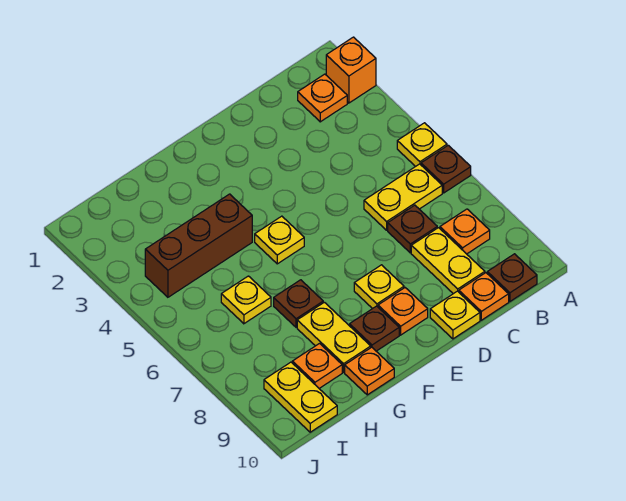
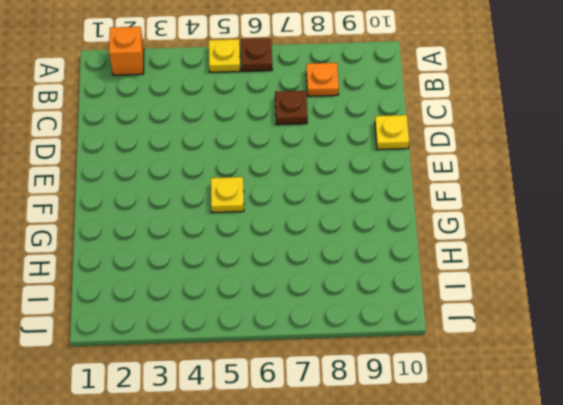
none -> orange plate B2 level 1
none -> yellow plate B6:C6 level 1
none -> brown plate B10 level 1

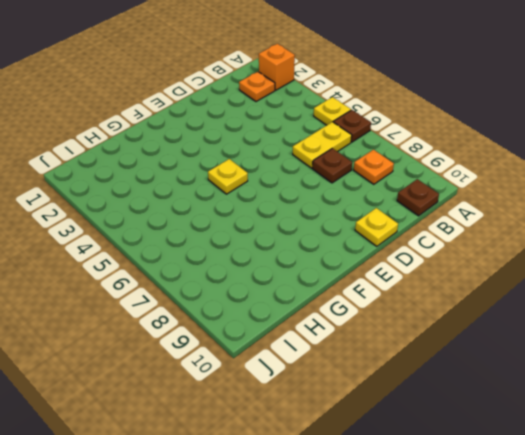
none -> yellow plate C8:C9 level 1
none -> orange plate C10 level 1
none -> yellow plate E8 level 1

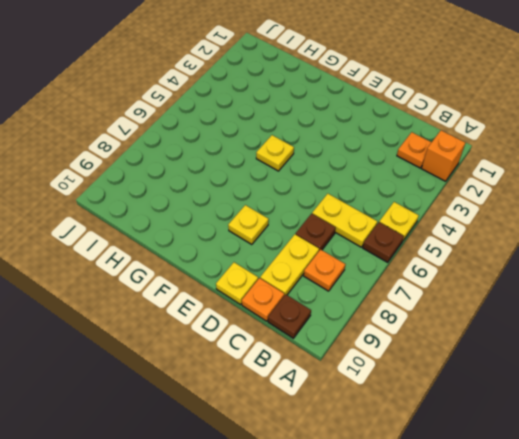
none -> orange plate E9 level 1
none -> brown plate F9 level 1
none -> brown brick G4:I4 level 1

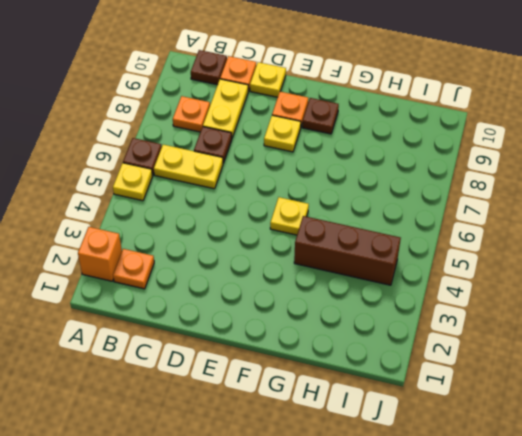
none -> brown plate G7 level 1
none -> yellow plate G8:G9 level 1
none -> orange plate G10 level 1

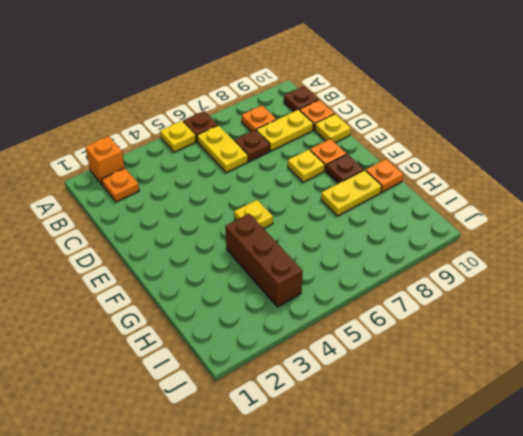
none -> brown plate G7 level 1
none -> yellow plate H6 level 1
none -> orange plate H9 level 1

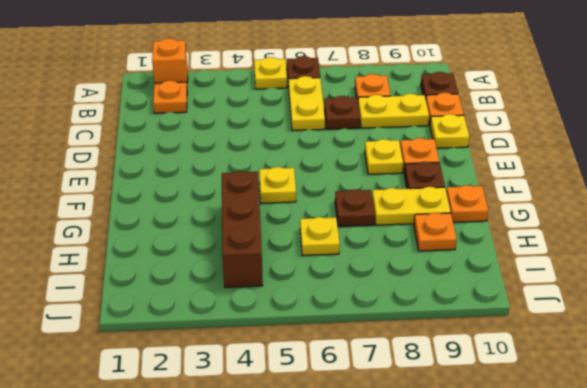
none -> yellow plate I9:I10 level 1

